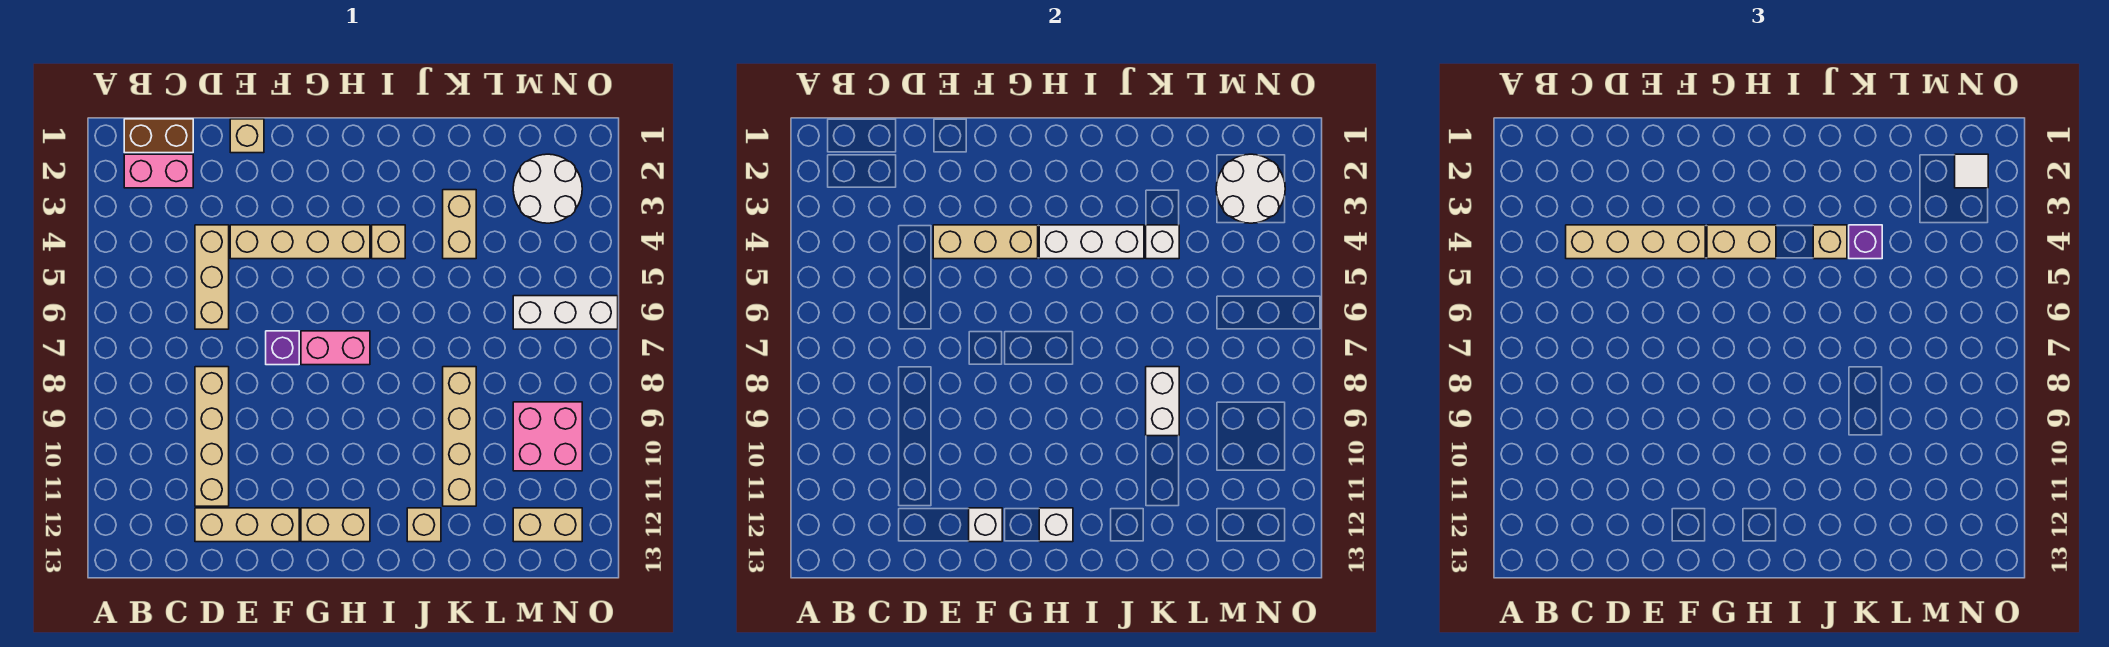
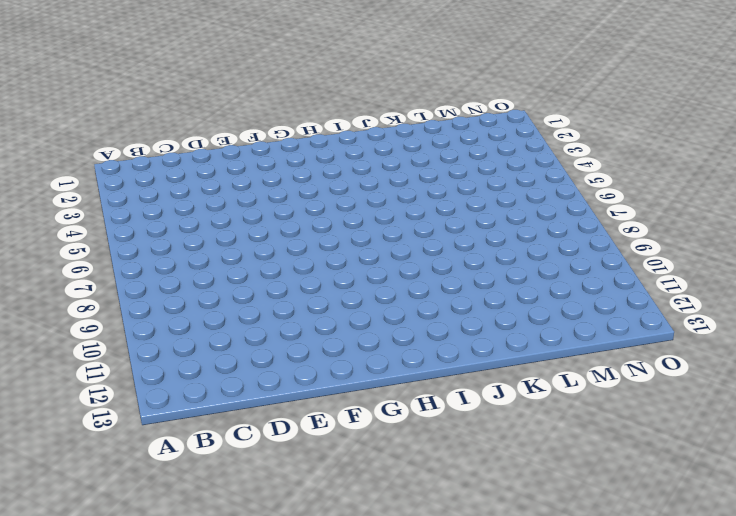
none -> brown brick B1:C1 level 1
none -> pink brick B2:C2 level 1
none -> tan brick D4:D6 level 1
none -> tan brick D8:D11 level 1

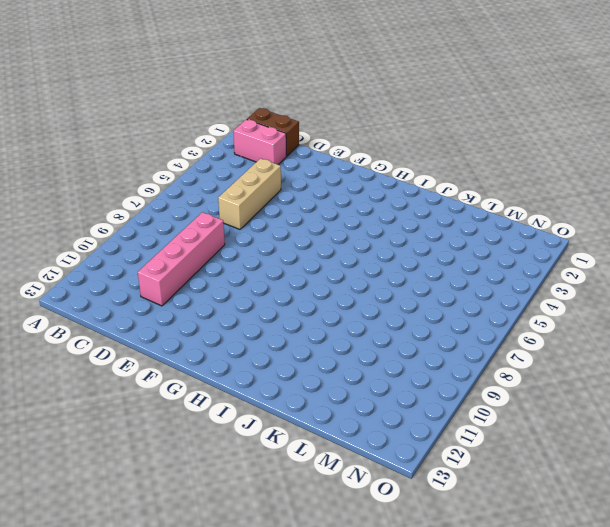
pink brick D8:D11 level 1 -> tan brick D8:D11 level 1
none -> tan brick D12:F12 level 1
none -> tan brick E1 level 1
none -> tan brick E4:H4 level 1
none -> purple brick F7 level 1

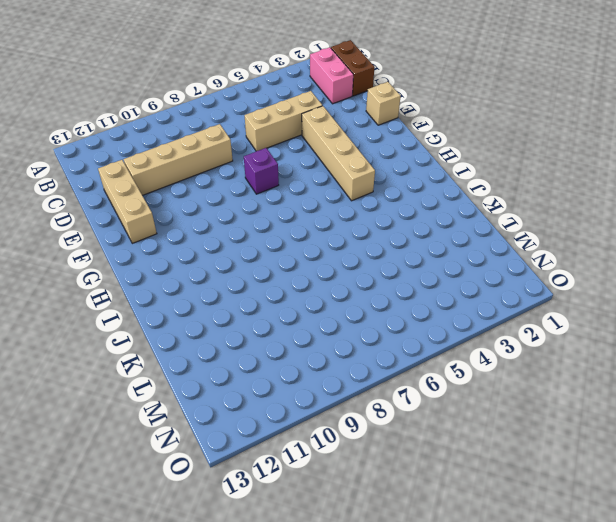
none -> pink brick G7:H7 level 1
none -> tan brick G12:H12 level 1
none -> tan brick I4 level 1
none -> tan brick J12 level 1

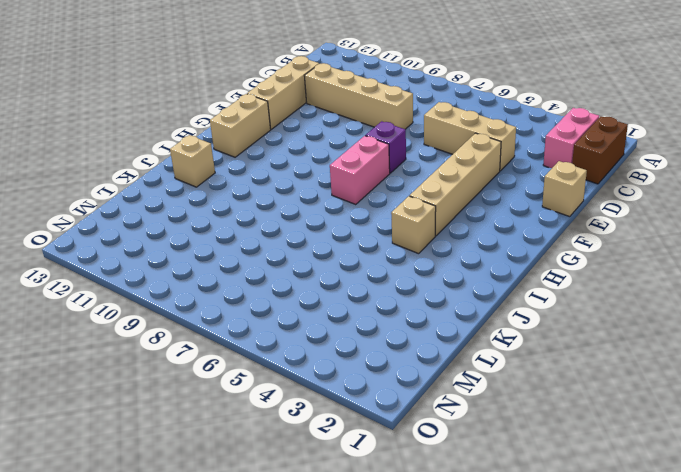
none -> tan brick K3:K4 level 1
none -> tan brick K8:K11 level 1
none -> white round brick M2:N3 level 1
none -> white brick M6:O6 level 1

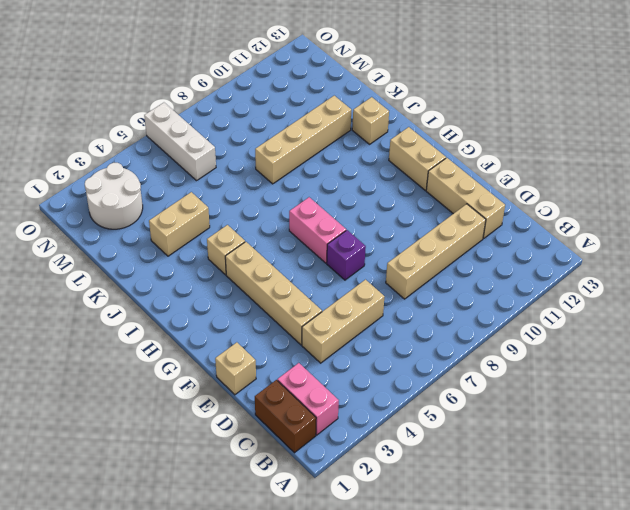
none -> pink brick M9:N10 level 1
none -> tan brick M12:N12 level 1
none -> tan brick E4:G4 level 2
none -> white brick F12 level 2

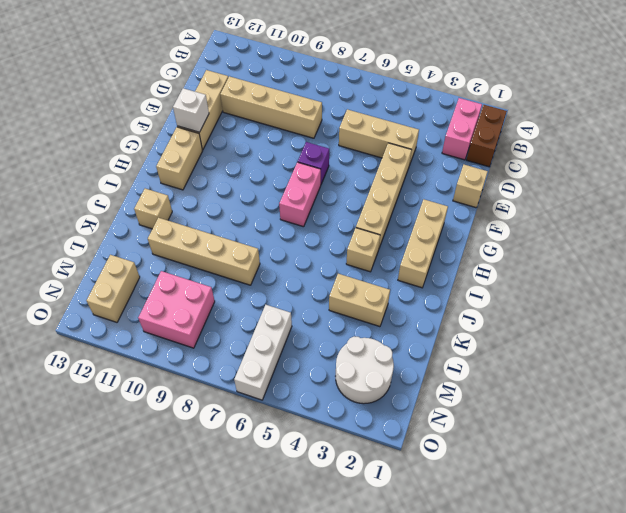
tan brick G2:I2 level 1 -> tan brick E4:G4 level 2
none -> white brick H4:J4 level 2
none -> white brick H12 level 2
none -> white brick K4 level 2
none -> white brick K8:K9 level 2

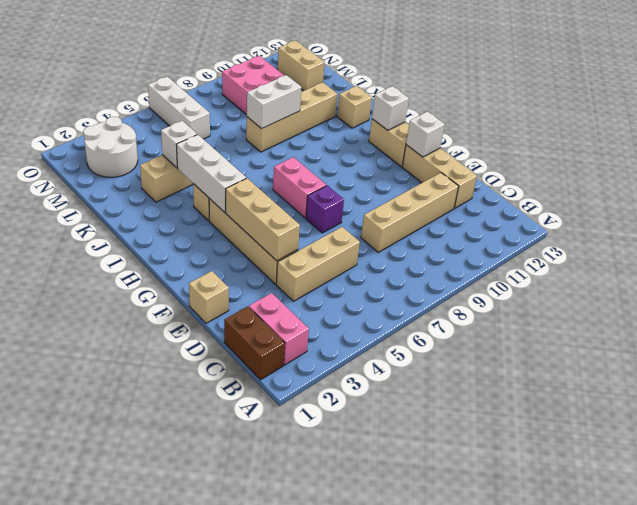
none -> white round brick M2:N3 level 2
none -> tan brick C4:F4 level 3
none -> tan brick G4:H4 level 3
none -> tan brick J4 level 3

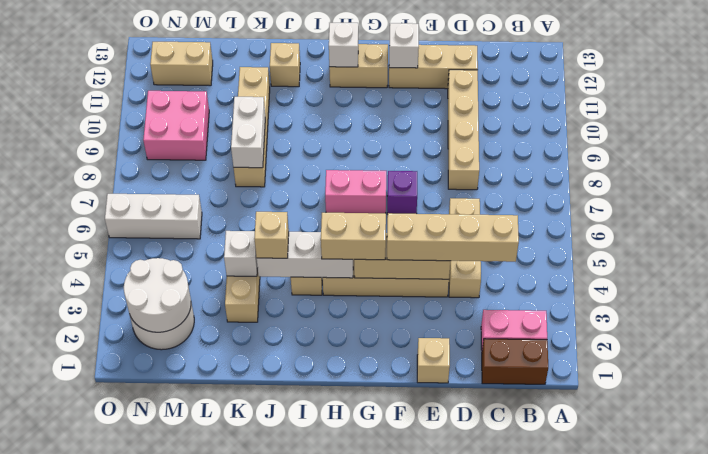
none -> purple brick K4 level 3
none -> white tile N2 level 3

